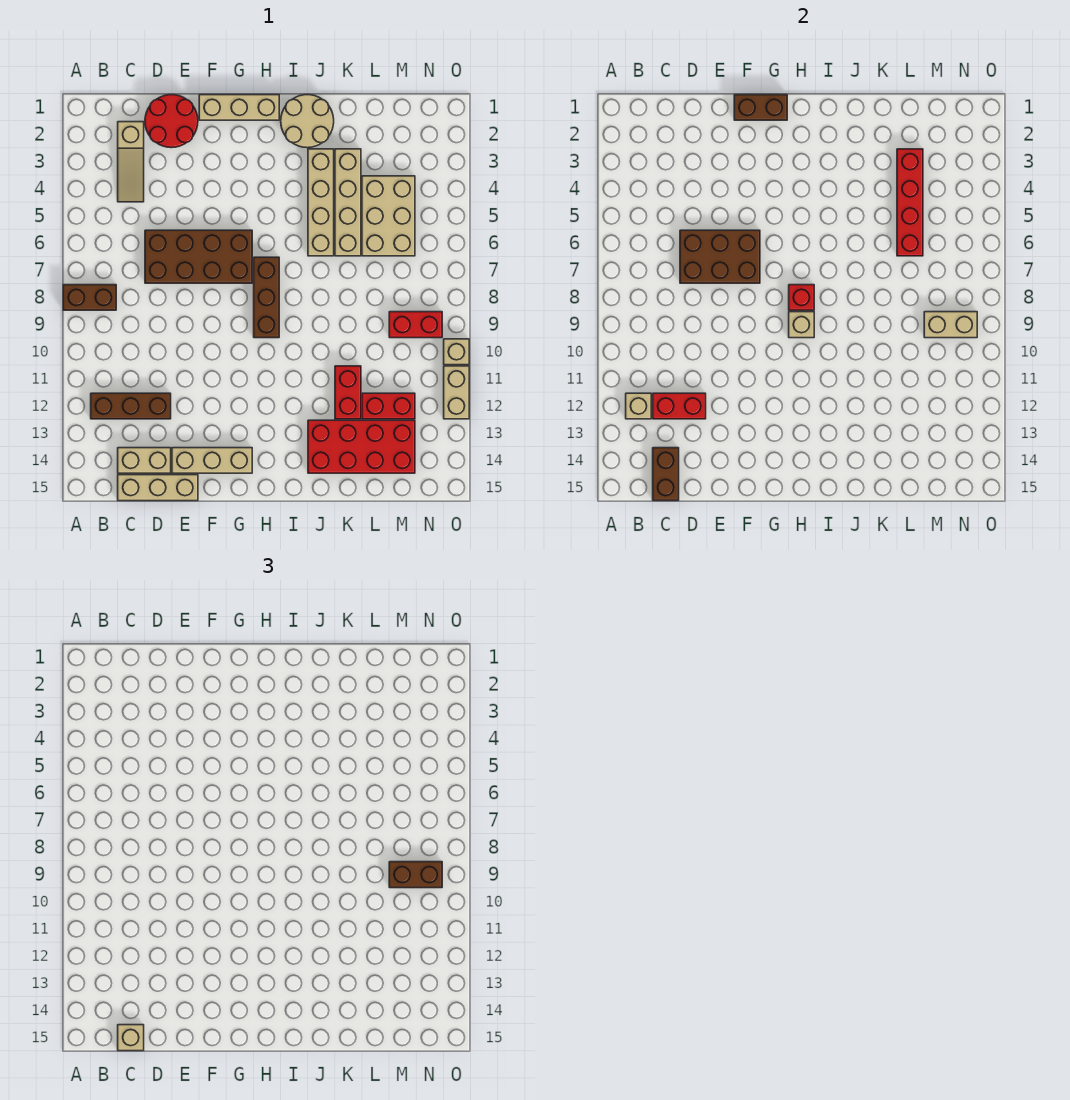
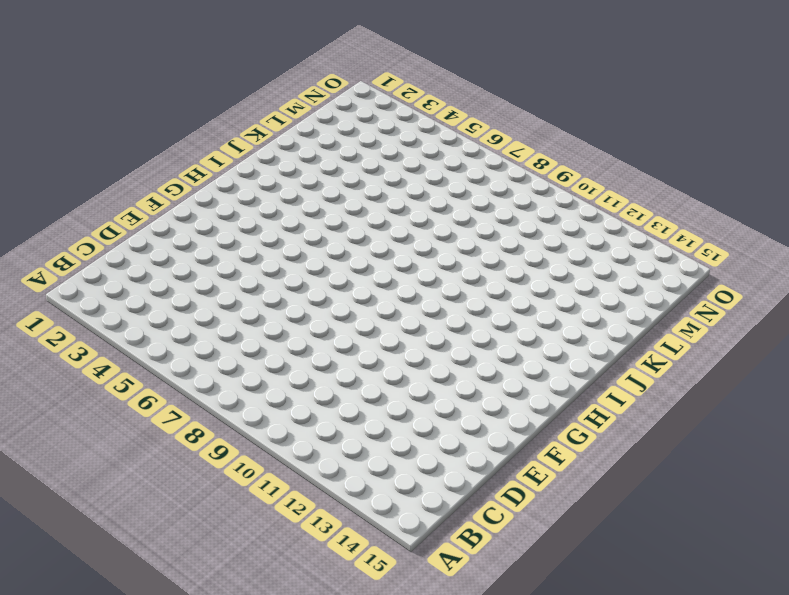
none -> brown brick A8:B8 level 1
none -> brown brick B12:D12 level 1
none -> tan slope C2:C4 level 1 top 2
none -> tan brick C14:D14 level 1

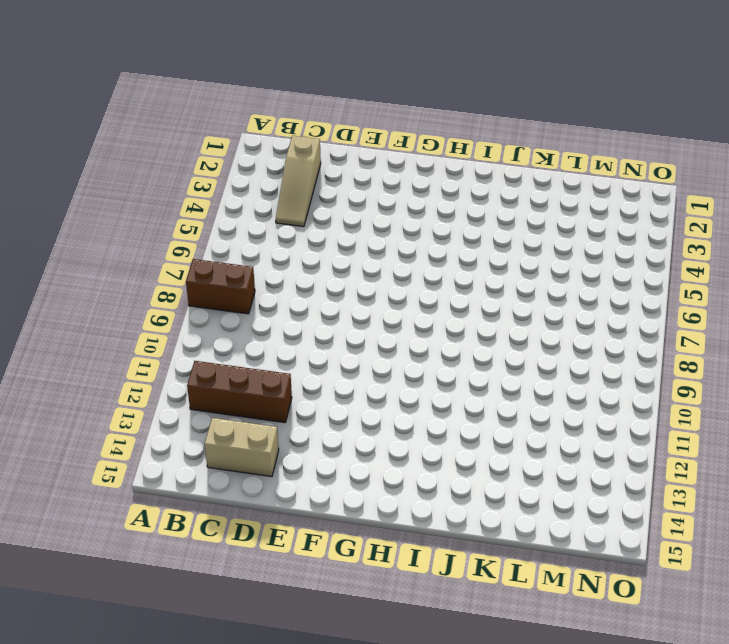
none -> tan brick C15:E15 level 1
none -> red round brick D1:E2 level 1
none -> brown brick D6:G7 level 1
none -> tan brick E14:G14 level 1

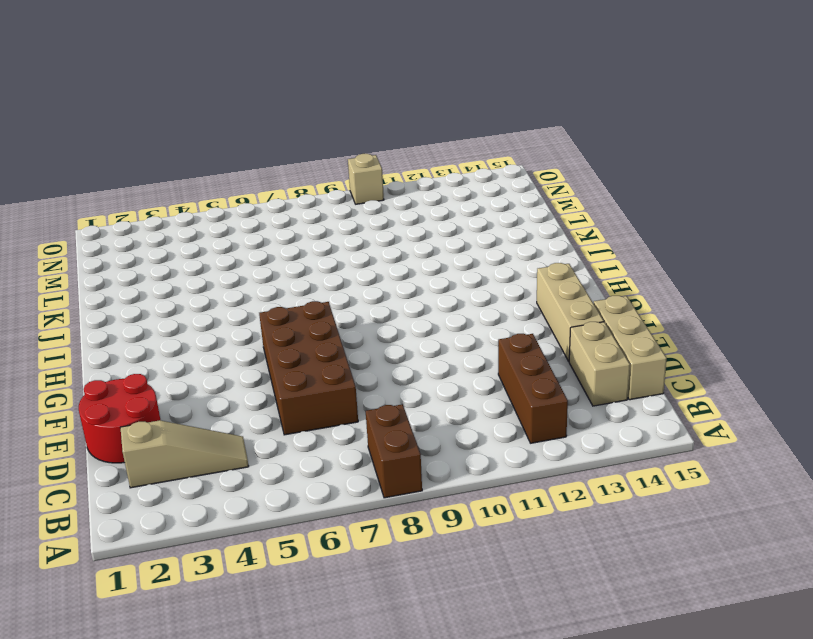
none -> tan brick F1:H1 level 1
none -> brown brick H7:H9 level 1
none -> tan round brick I1:J2 level 1
none -> tan brick J3:J6 level 1

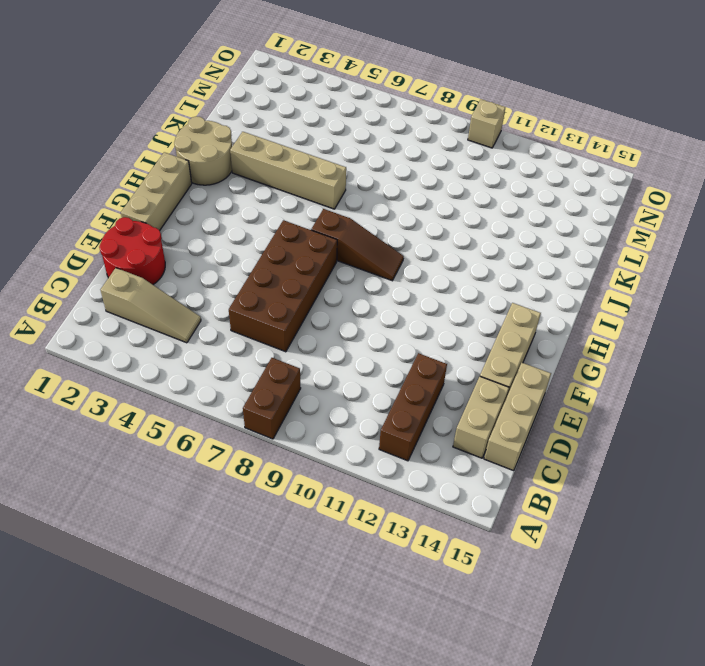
brown slope H7:H9 level 1 top 7 -> brown brick H7:H9 level 1
none -> red brick J13:M14 level 1
none -> tan brick K3:K6 level 1
none -> red brick K11:K12 level 1
none -> tan brick L4:M6 level 1

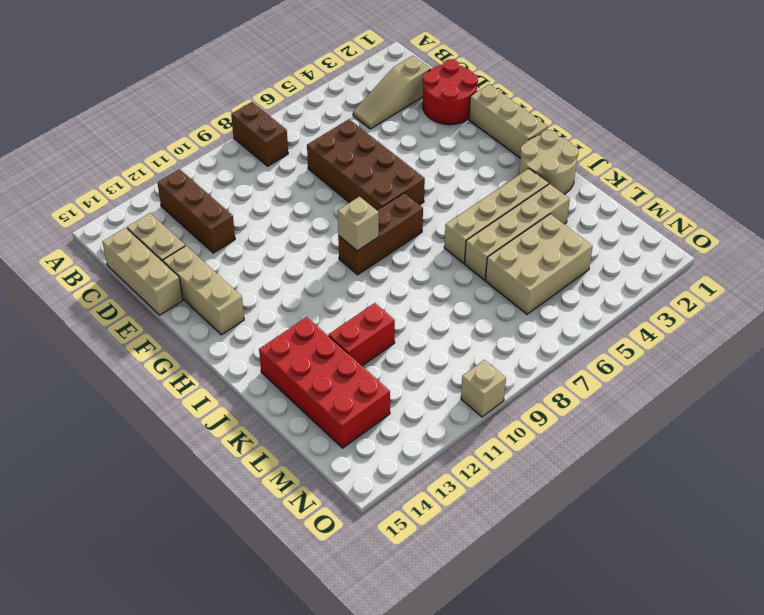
none -> red brick L12:M12 level 1
none -> red brick M9:N9 level 1
none -> tan brick O11:O12 level 1
none -> tan brick B12 level 2

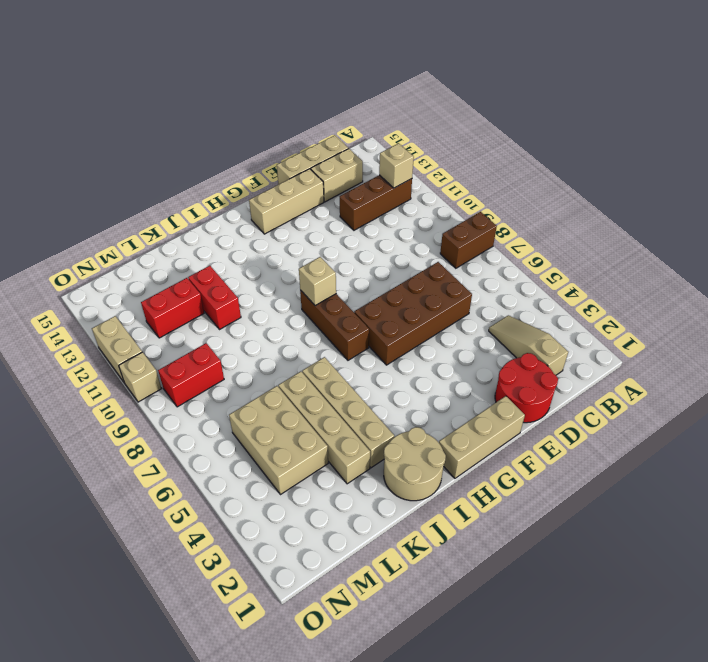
none -> red brick J13:M14 level 1
none -> red brick C12:D12 level 2
none -> brown brick C14:C15 level 2
none -> brown brick D6:F7 level 2

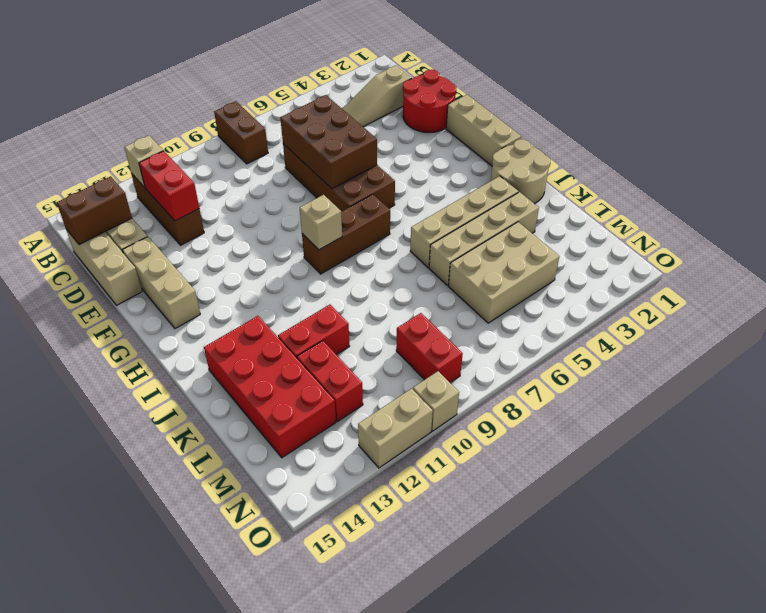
none -> brown brick F1:G1 level 2
none -> red brick H8 level 2
none -> red brick L3:L6 level 2
none -> tan brick M9:N9 level 2

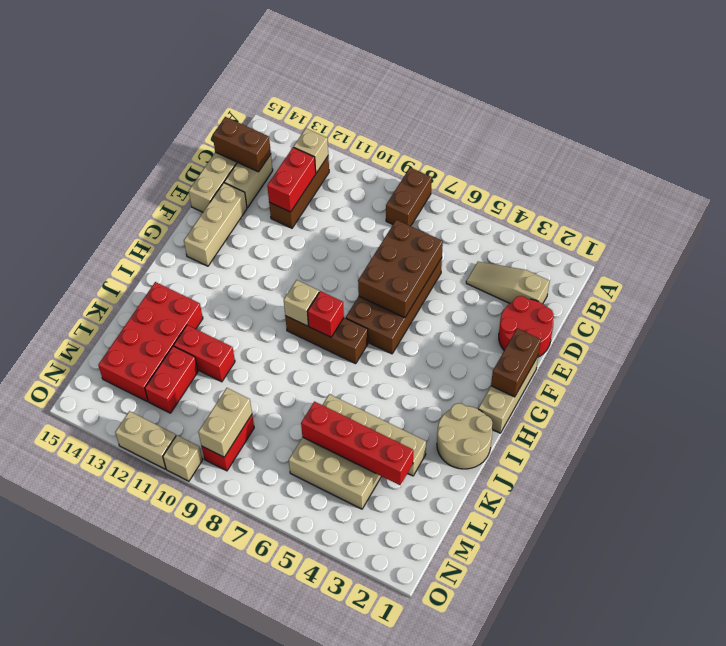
none -> tan brick J3:J6 level 1
none -> tan brick C15 level 3
none -> brown brick M9:N9 level 3

